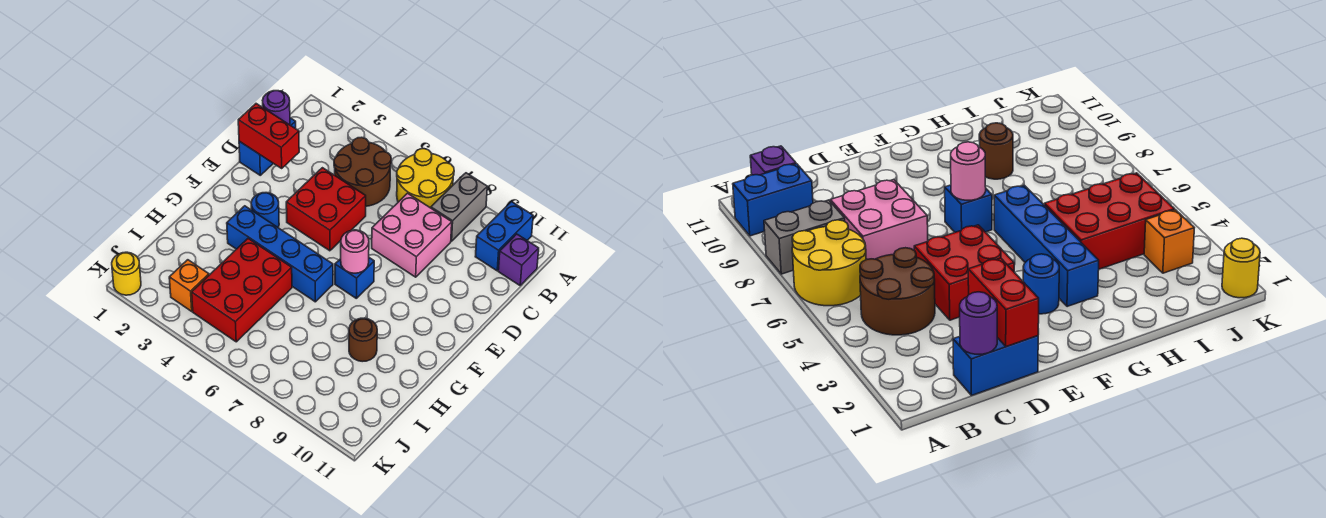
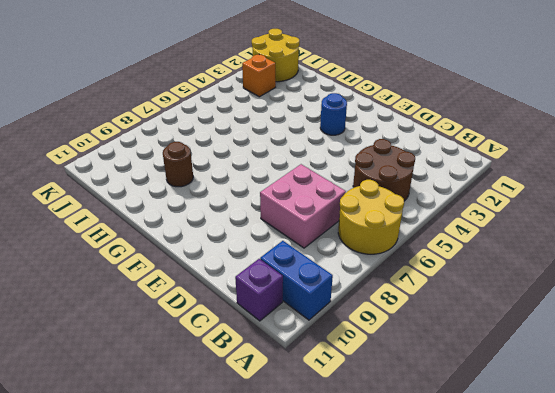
yellow round brick J1:K2 level 1 -> yellow round brick K1 level 1
none -> grey brick A8:B8 level 1
none -> blue brick C1:D1 level 1
none -> red brick D4:E5 level 1

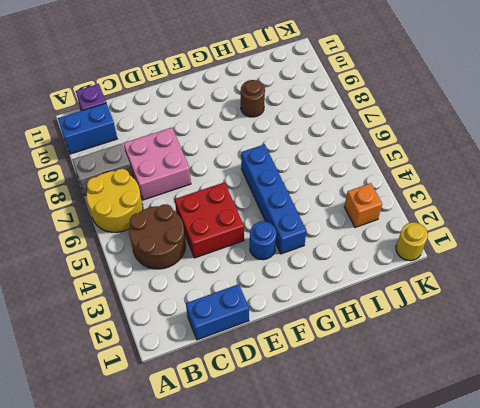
none -> blue brick F7 level 1
none -> red brick H4:J5 level 1
none -> purple round brick C1 level 2

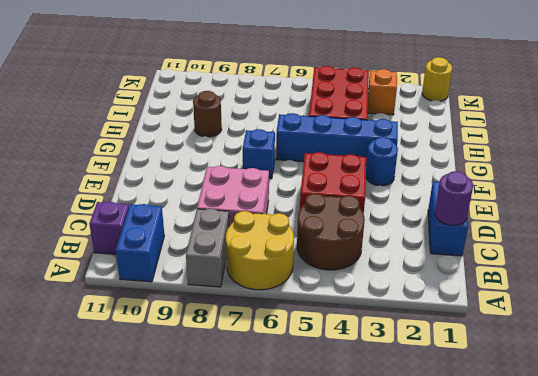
none -> red brick D1:D2 level 2
none -> pink round brick F7 level 2

